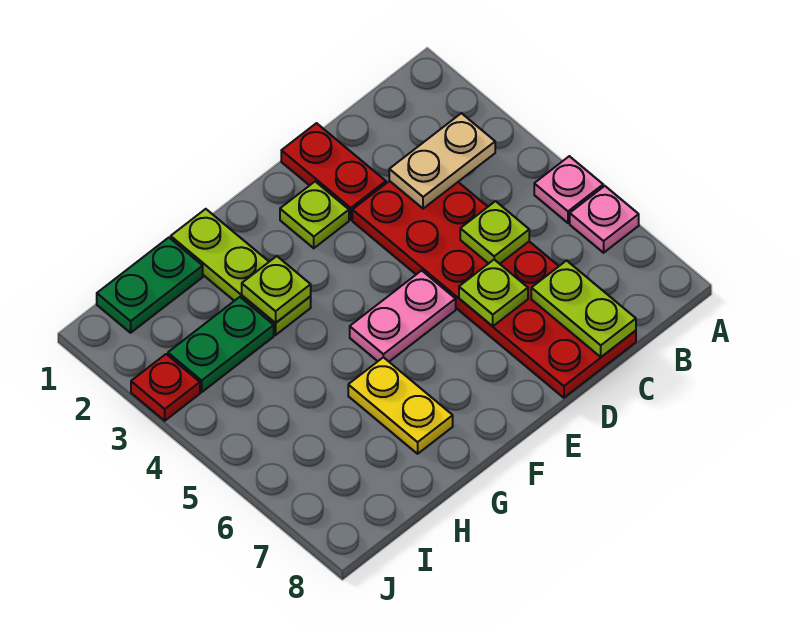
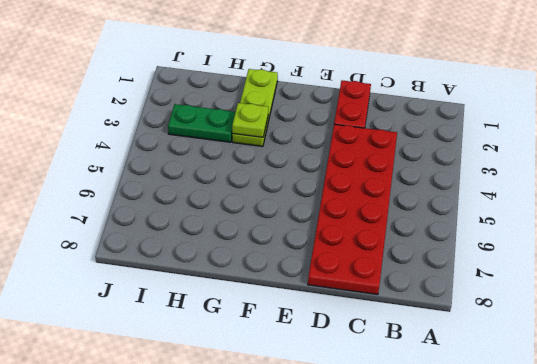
none -> pink plate A5 level 1
none -> pink plate A6 level 1
none -> lime plate E2 level 1

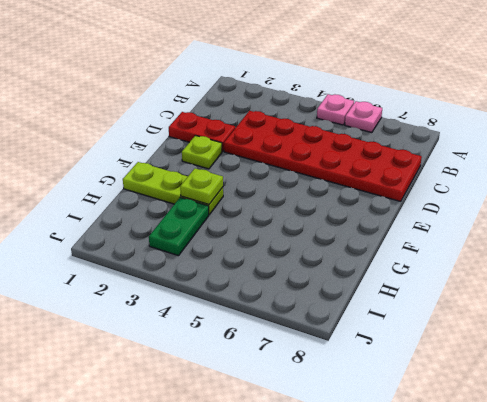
none -> pink plate E5:F5 level 1
none -> yellow plate G6:G7 level 1
none -> green plate H1:I1 level 1

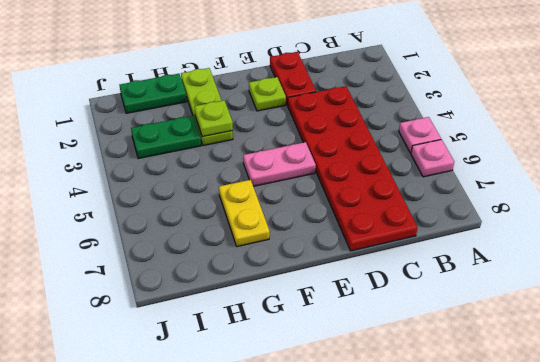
none -> red plate J3 level 1
none -> tan plate B3:C3 level 2
none -> lime plate C5 level 2

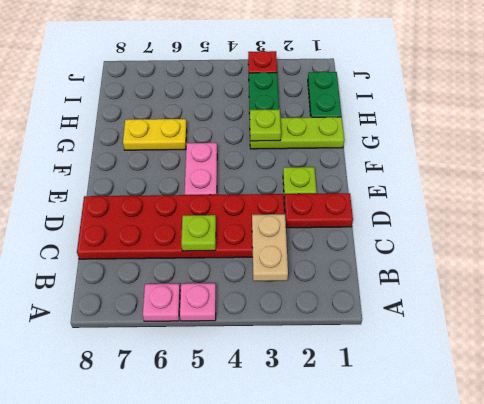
none -> lime plate C7:C8 level 2
none -> lime plate D6 level 2

